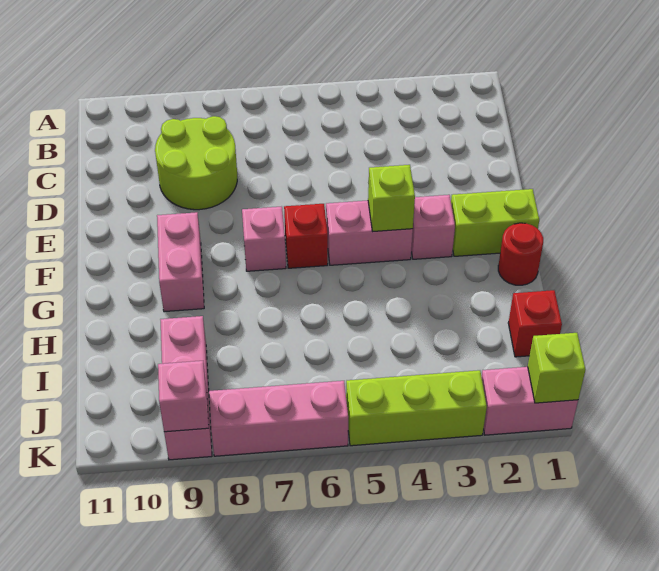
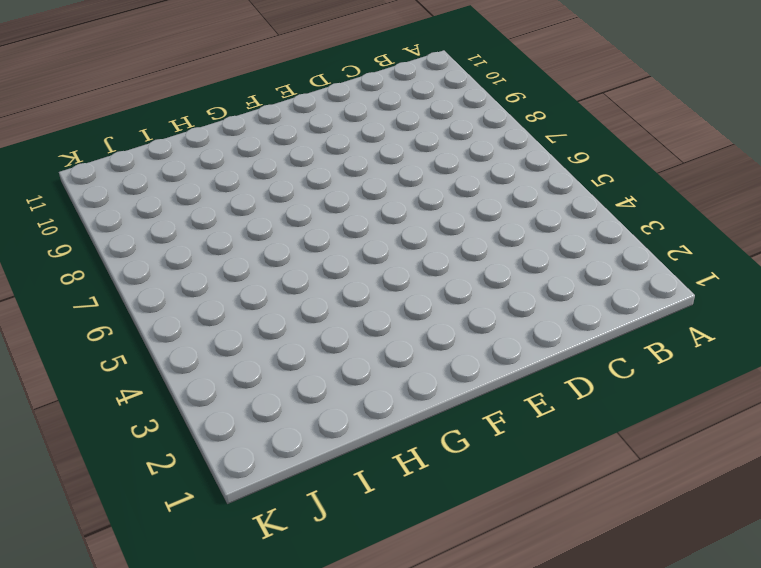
none -> lime round brick C8:D9 level 1
none -> lime brick F1:F2 level 1
none -> pink brick F3 level 1

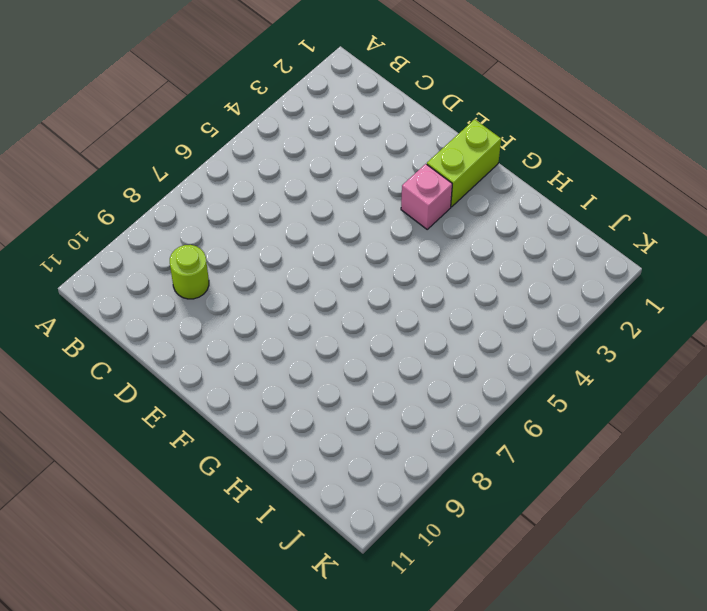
lime round brick C9 level 1 -> lime round brick C8:D9 level 1
none -> pink brick F4:F5 level 1
none -> red brick F6 level 1
none -> pink brick F7 level 1

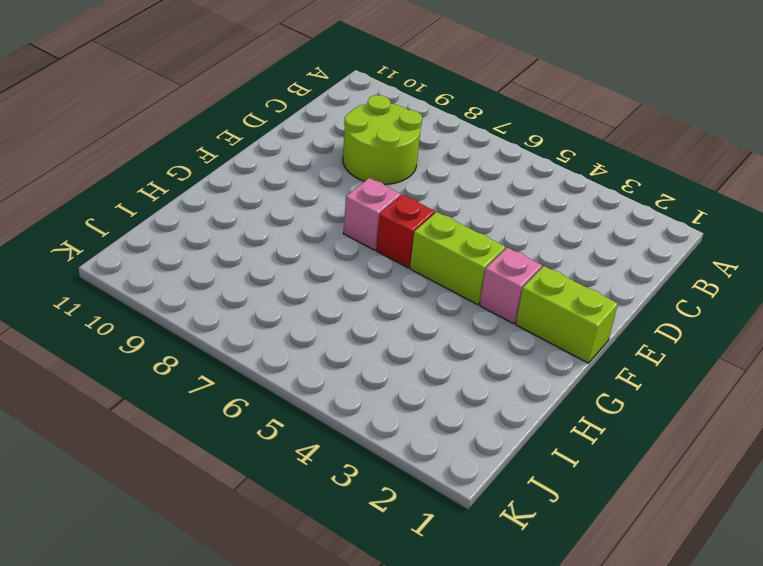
lime brick F4:F5 level 1 -> pink brick F4:F5 level 1
none -> pink brick F9:G9 level 1
none -> red round brick G1 level 1
none -> red brick I1 level 1

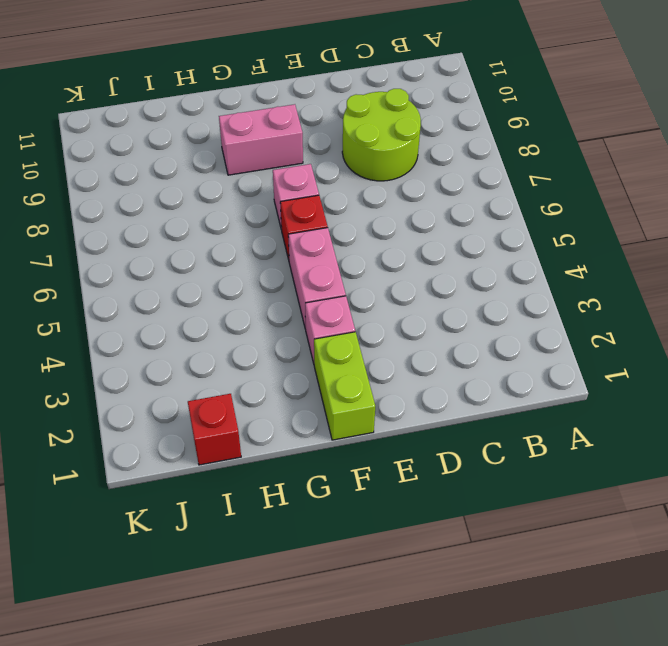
none -> red round brick G1 level 1
none -> pink brick I9:K9 level 1
none -> pink brick K1:K2 level 1

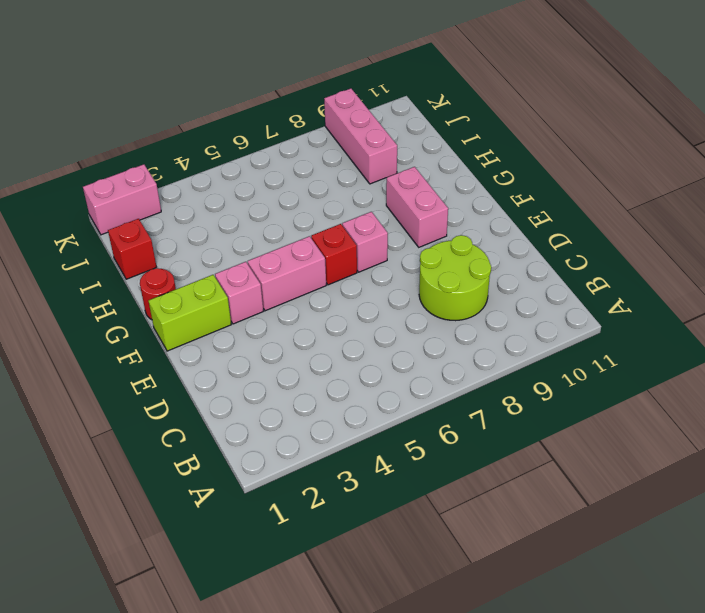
none -> lime brick K3:K5 level 1
none -> pink brick K6:K8 level 1
none -> lime brick F4 level 2

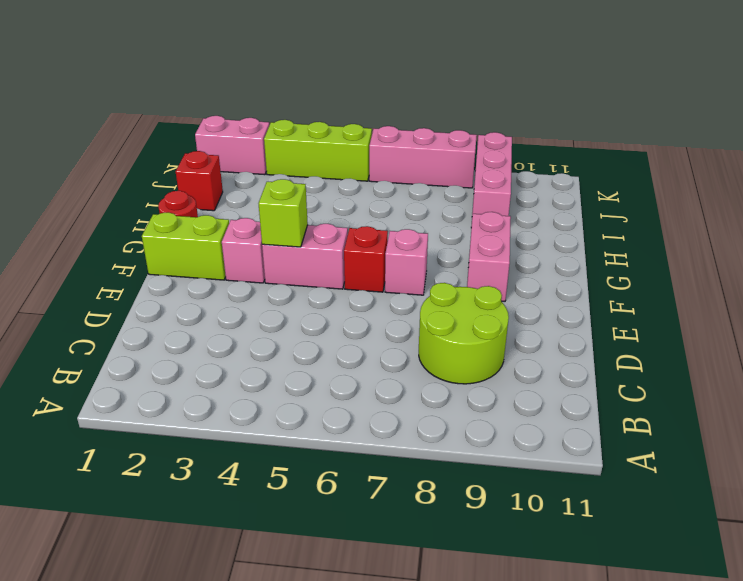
none -> lime brick K1 level 2
none -> pink brick K9 level 2

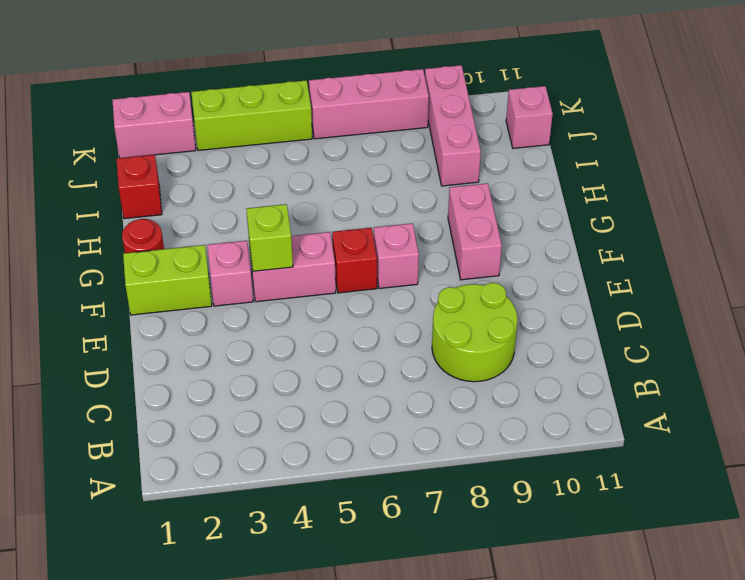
pink brick J11 level 1 -> pink brick K9 level 2
none -> lime brick K1 level 2

